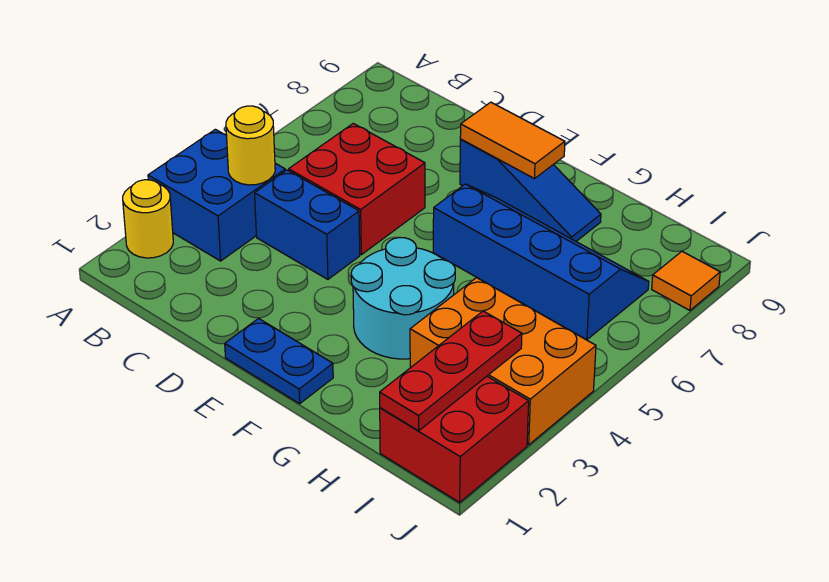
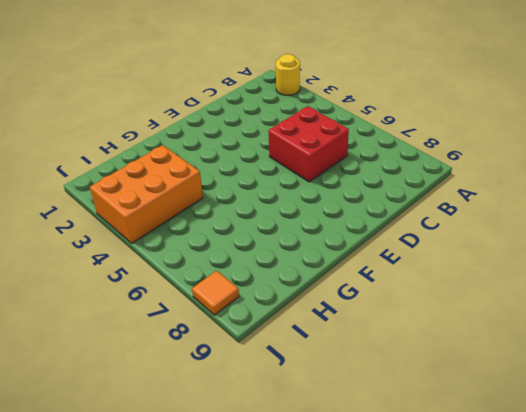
none -> blue brick A3:B4 level 1
none -> blue brick C4:D4 level 1
none -> blue plate E1:F1 level 1

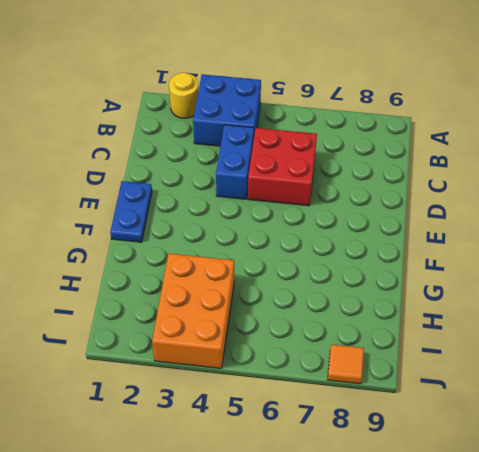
none -> blue slope E8:G8 level 1 top E
none -> cyan round brick F3:G4 level 1
none -> blue slope F6:I7 level 1 top 6

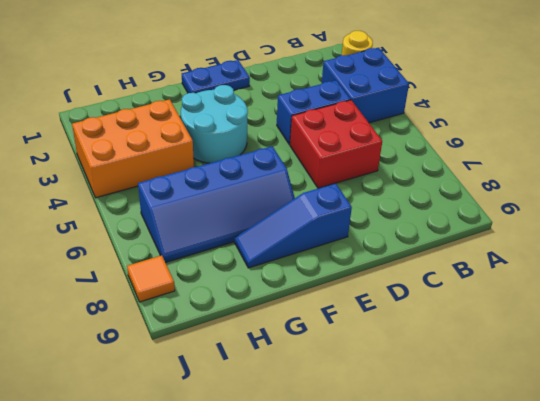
none -> red brick I1:J2 level 1
none -> yellow round brick B4 level 2
none -> orange tile E8:F8 level 2

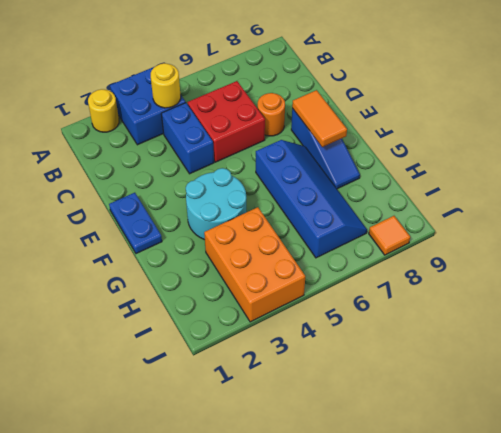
orange round brick D7 level 1 -> none
none -> red brick I1:J2 level 1
none -> red plate I1:I3 level 2

